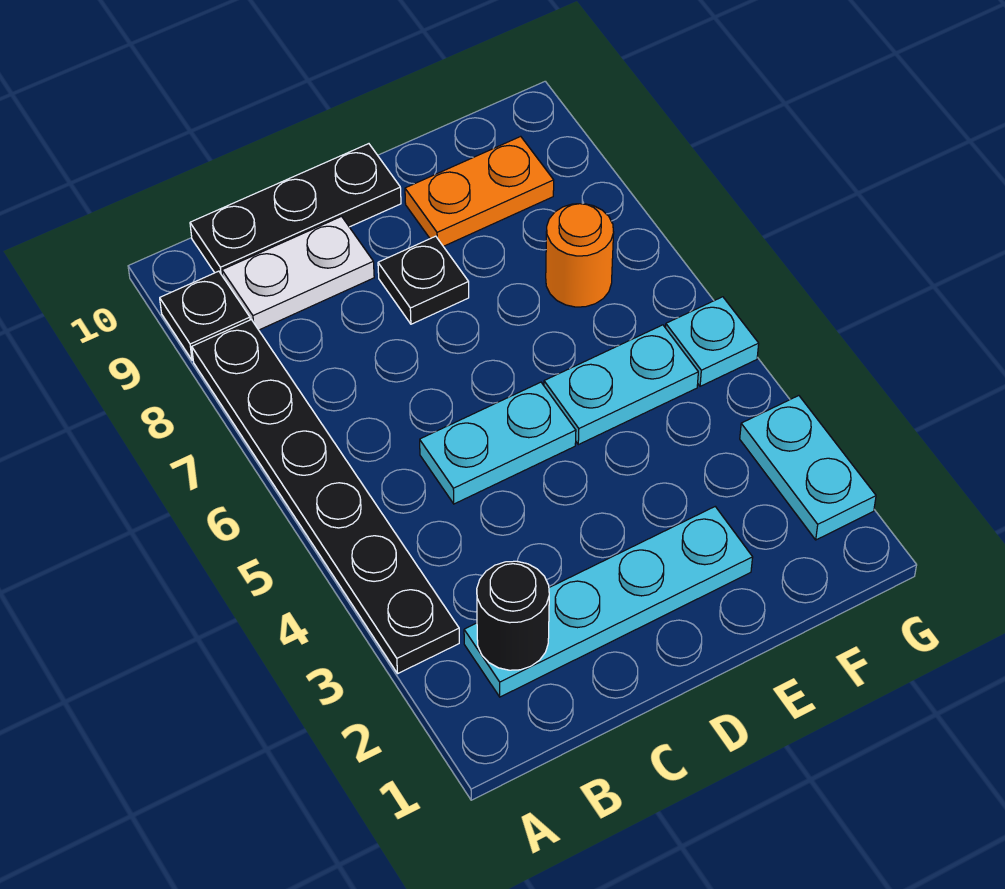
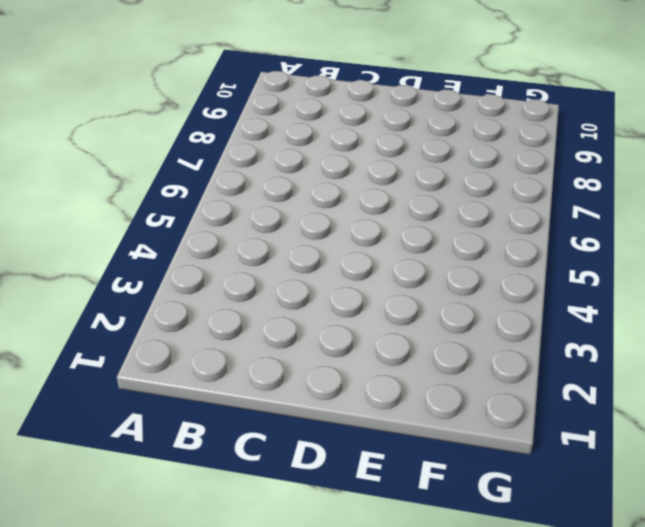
none -> black plate A3:A8 level 1
none -> black plate A9 level 1
none -> cyan plate B2:E2 level 1

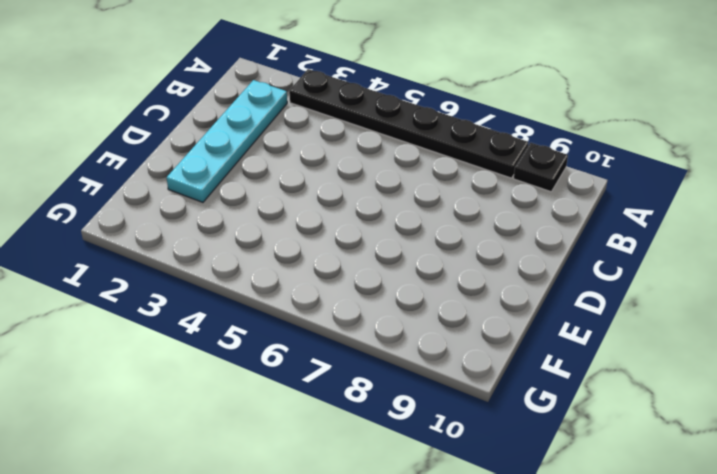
none -> white plate B9:C9 level 1
none -> black plate B10:D10 level 1
none -> cyan plate C5:D5 level 1

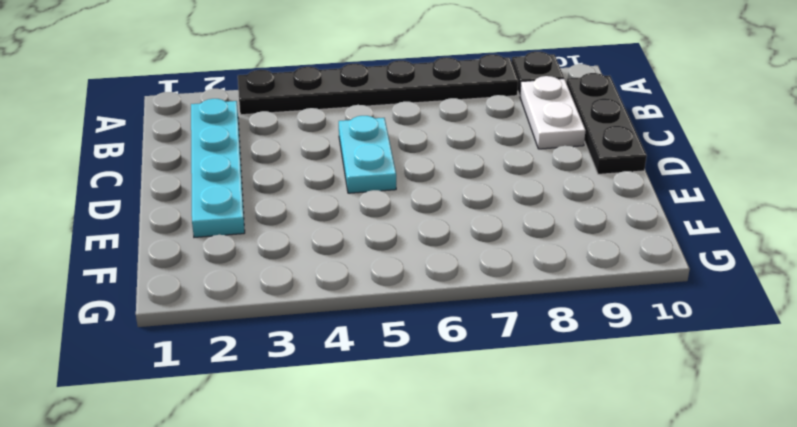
none -> black plate D8 level 1
none -> cyan plate E5:F5 level 1
none -> orange plate E9:F9 level 1

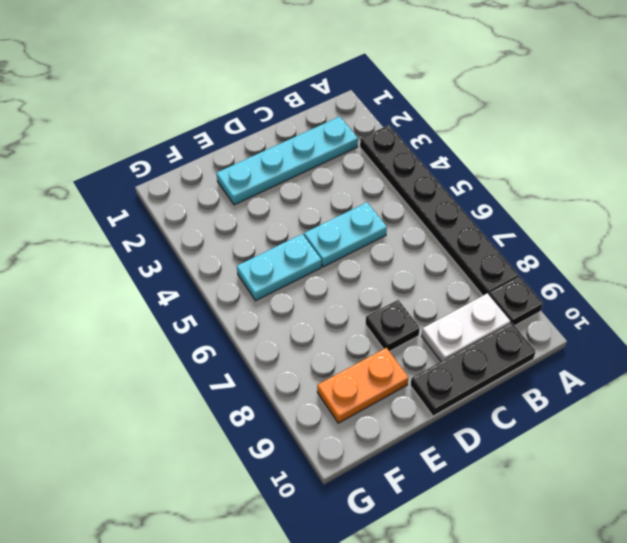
none -> orange round brick F7 level 1
none -> cyan plate G2:G3 level 1
none -> cyan plate G5 level 1

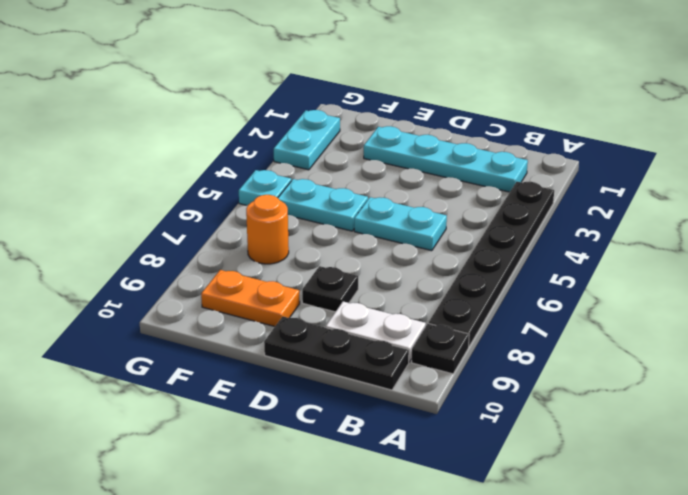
none -> black round brick B2 level 2

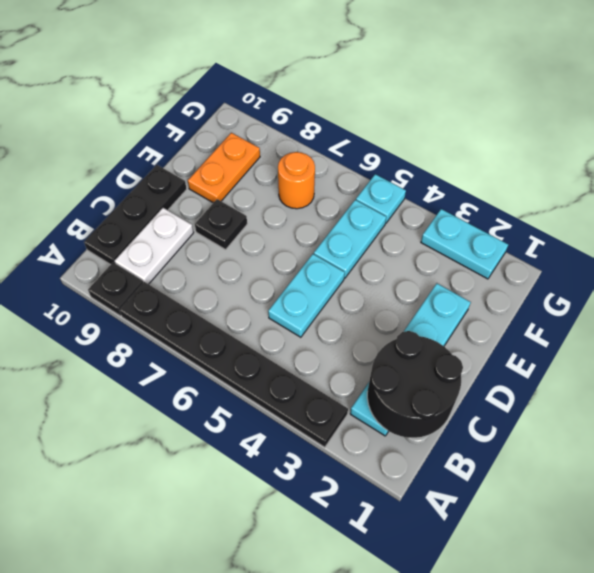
black round brick B1:C2 level 2 -> black round brick B2 level 2

